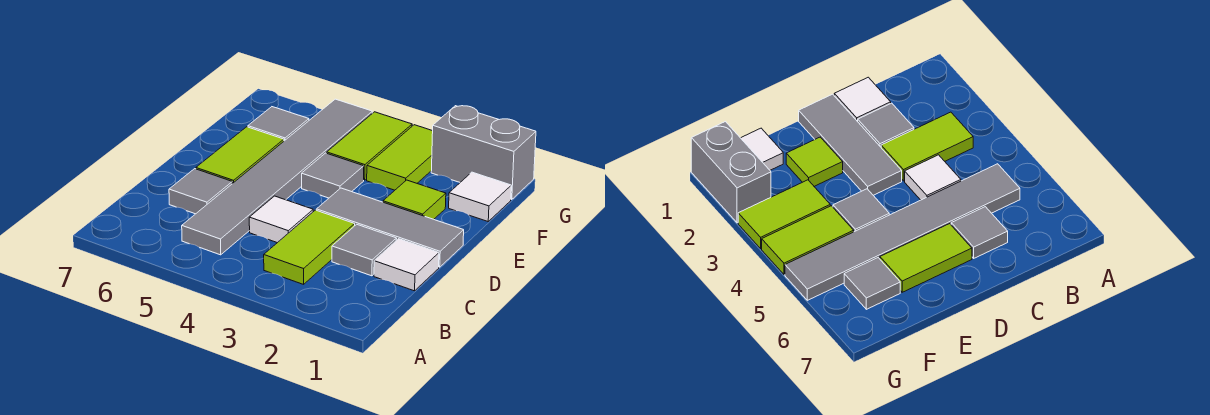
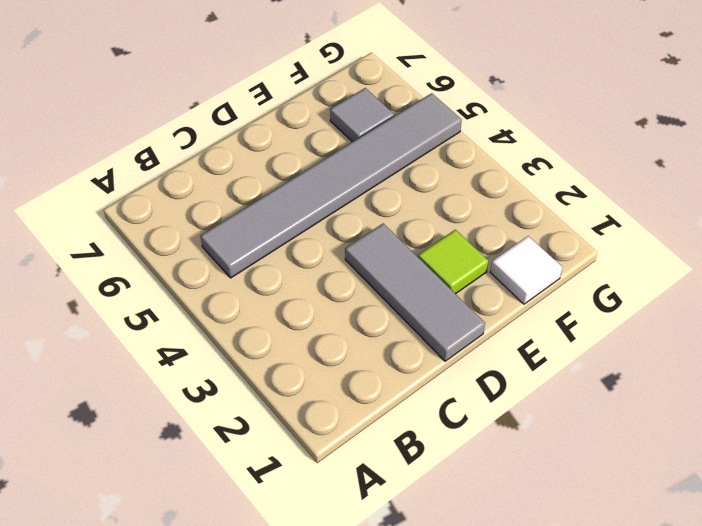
none -> lime tile B3:C3 level 1
none -> white tile C1 level 1
none -> grey tile C2 level 1

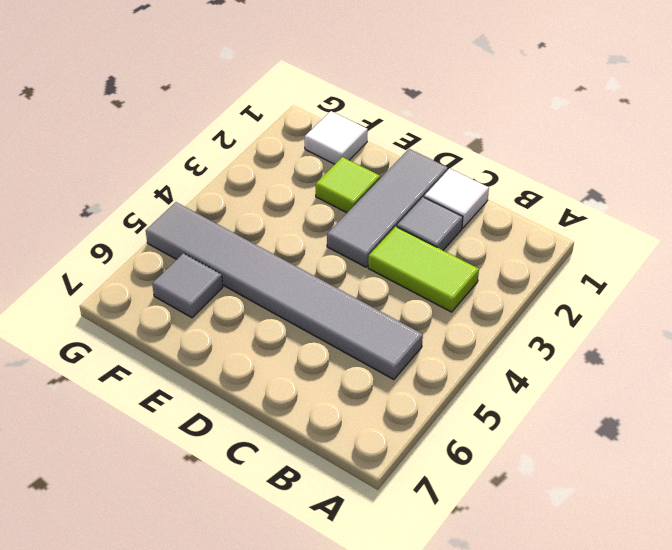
none -> white tile C4 level 1
none -> grey tile C6 level 1
none -> lime tile D6:E6 level 1

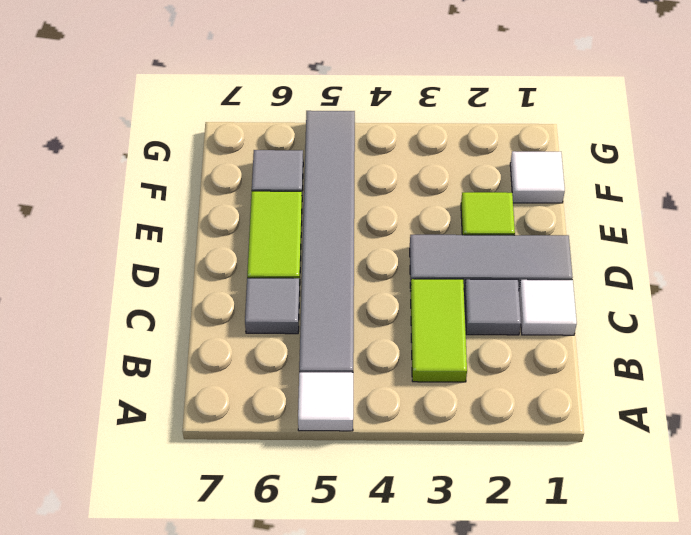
white tile A5 level 1 -> white tile C4 level 1
none -> grey tile E4 level 1
none -> lime tile F3:G3 level 1
none -> lime tile F4:G4 level 1

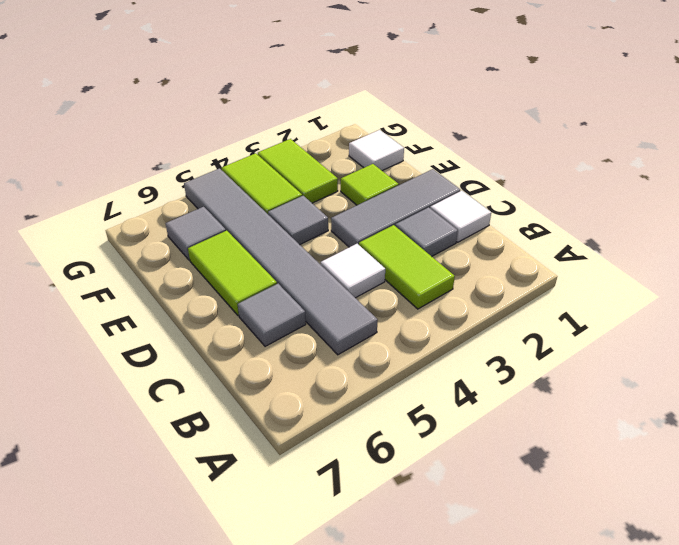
none -> grey brick G1:G2 level 1

